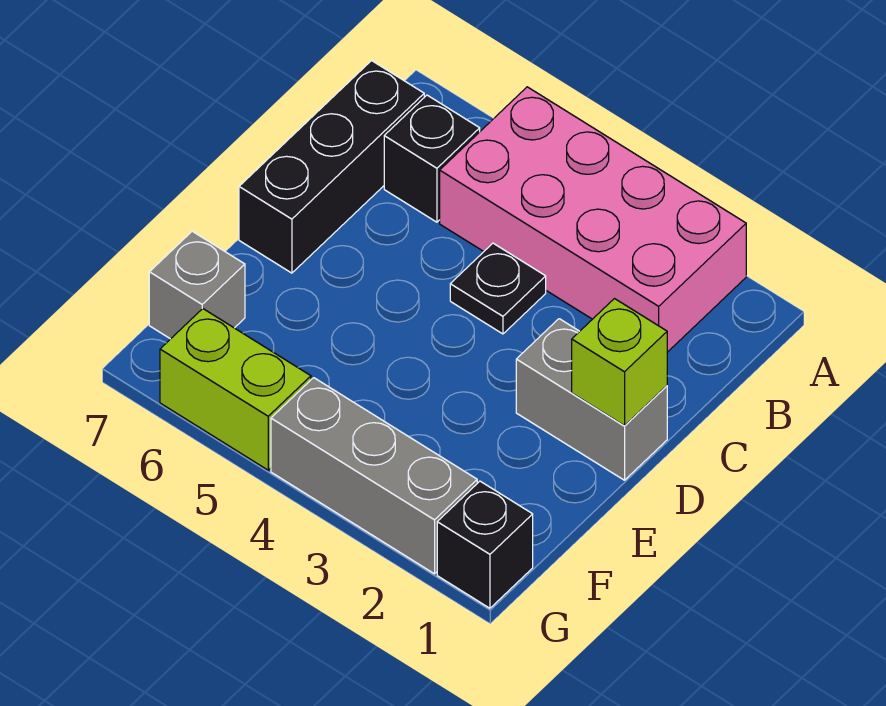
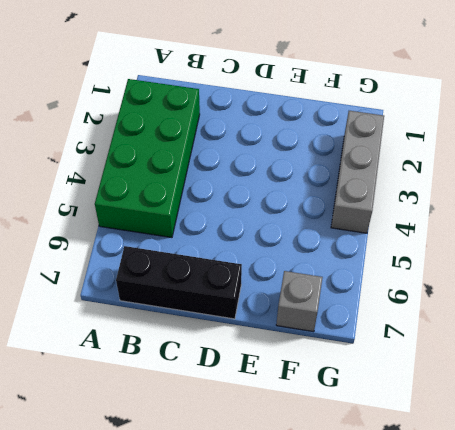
green brick A2:B5 level 1 -> pink brick A2:B5 level 1
none -> black brick B6 level 1
none -> black plate C4 level 1

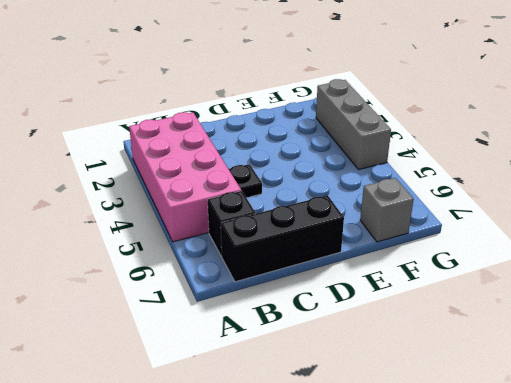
none -> grey brick D1:D2 level 1
none -> black brick G1 level 1

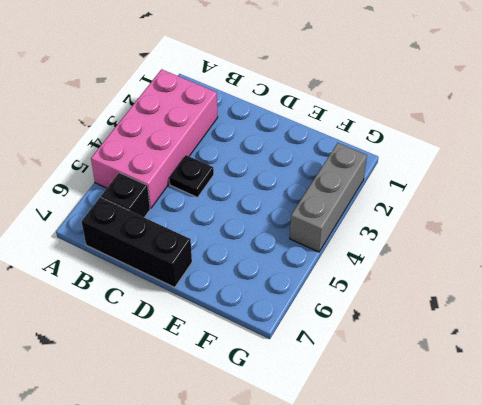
none -> grey brick D1:D2 level 1
none -> grey brick F7 level 1

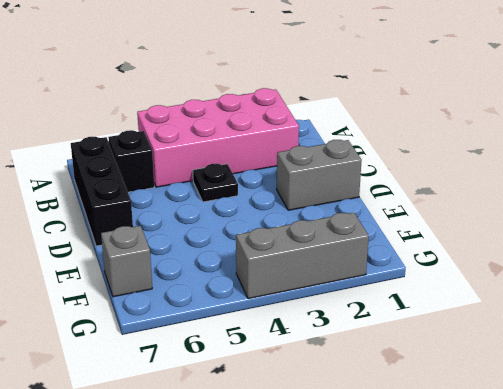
none -> black brick G1 level 1
none -> lime brick G5:G6 level 1

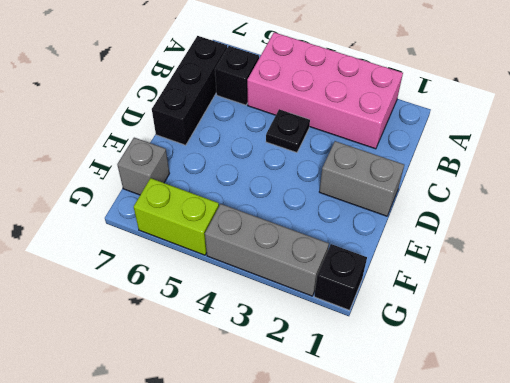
none -> lime brick D1 level 2

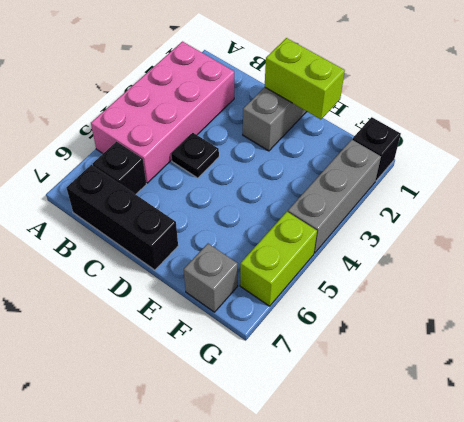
lime brick D1:E1 level 2 -> lime brick D1 level 2

